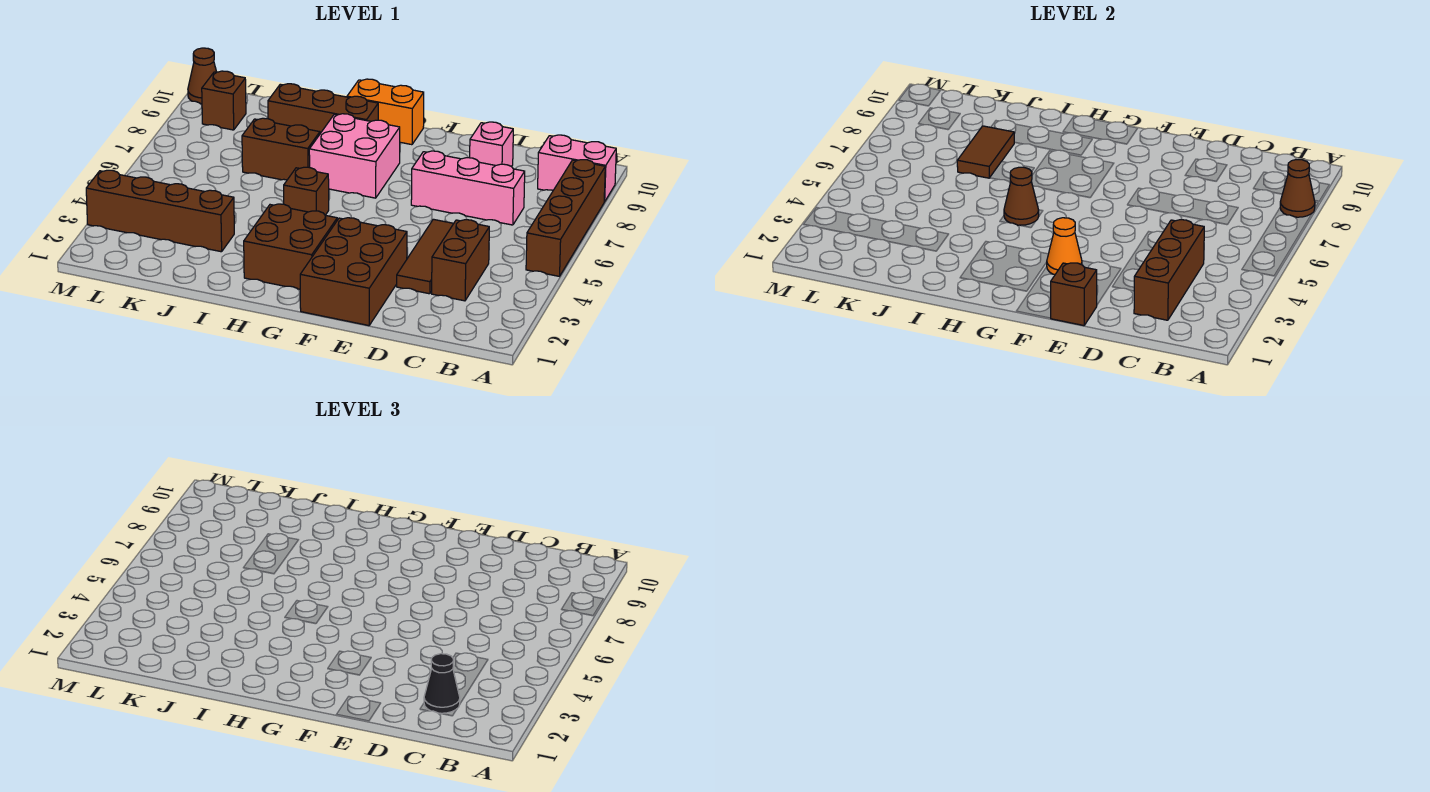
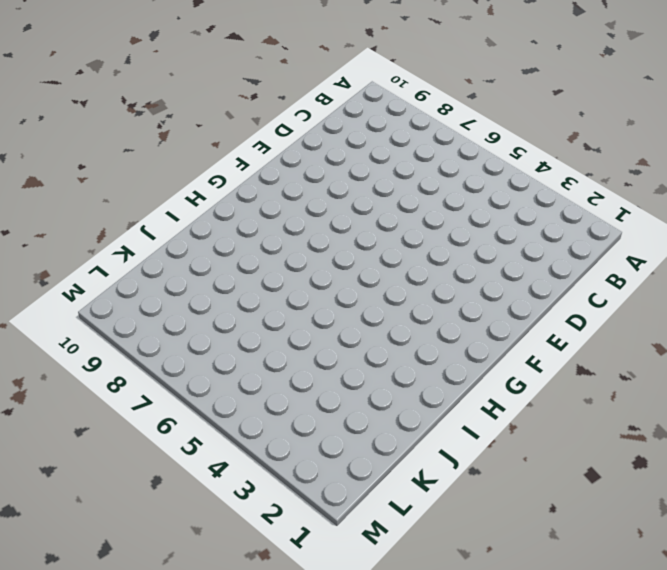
none -> brown brick A5:A8 level 1
none -> pink brick A9:B9 level 1
none -> brown brick C3:C4 level 1

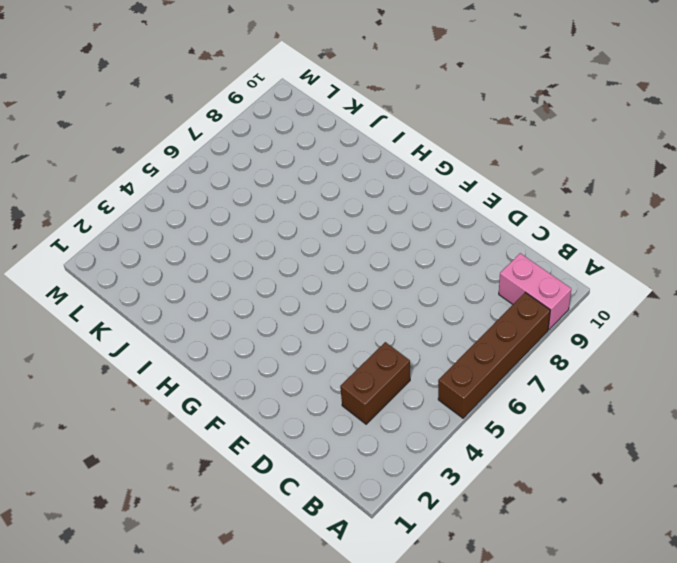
none -> pink brick C7:E7 level 1
none -> brown tile D3:D5 level 1
none -> pink brick D9 level 1

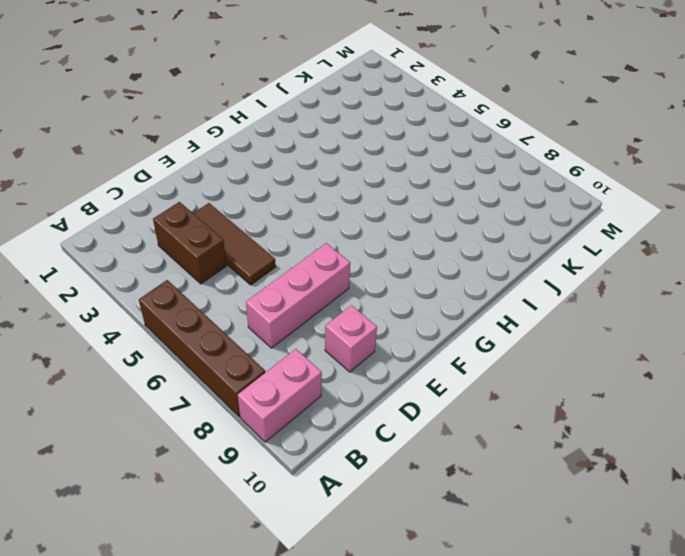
none -> brown brick E1:F3 level 1
none -> brown brick G2:H3 level 1
none -> pink brick G7:H8 level 1

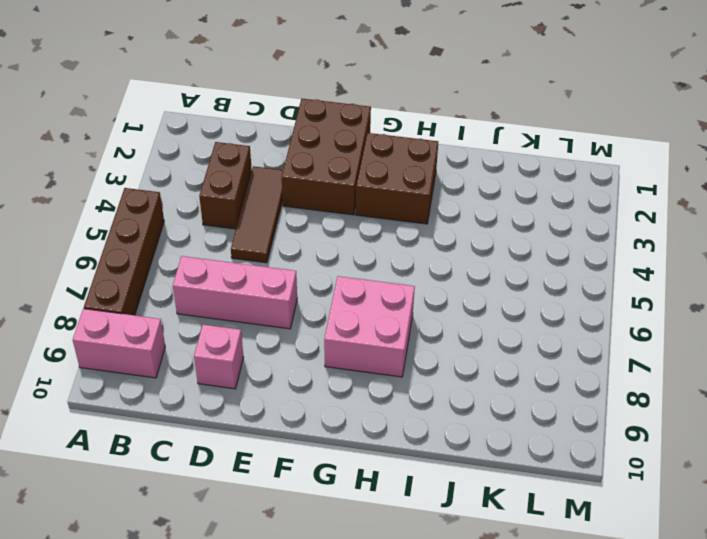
none -> orange brick G10:H10 level 1
none -> brown brick H5 level 1
none -> brown brick H9:J9 level 1

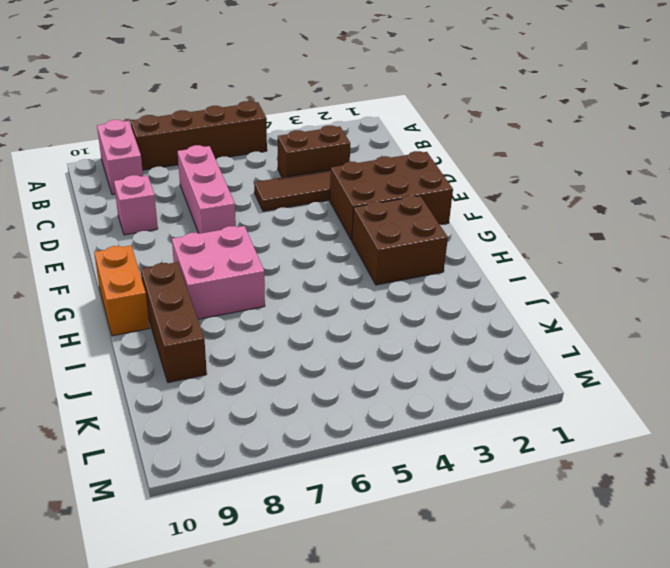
none -> brown brick H5 level 1
none -> brown brick I7:J7 level 1
none -> brown brick J3:M3 level 1

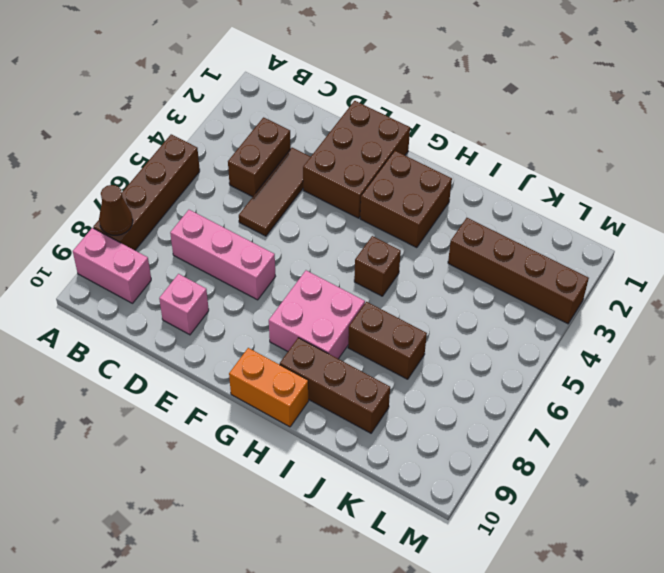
none -> brown brick L9 level 1
none -> brown cone M10 level 1
none -> brown brick C2:C4 level 2

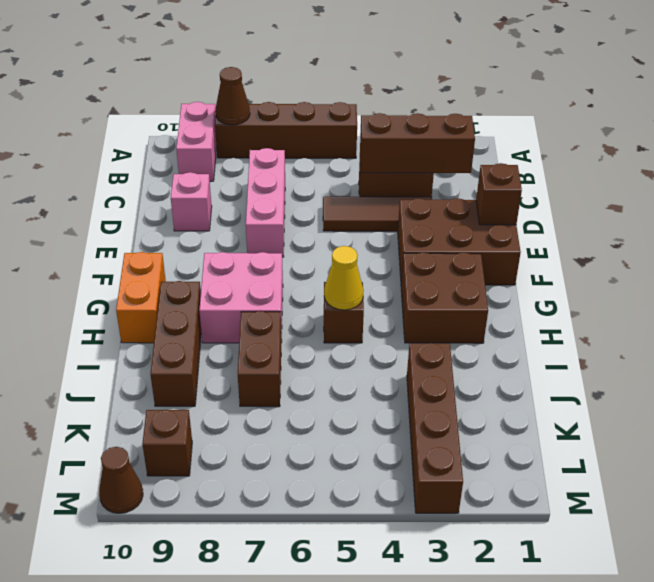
yellow cone H5 level 2 -> brown cone H5 level 2
none -> orange cone F3 level 2
none -> brown tile J7:J8 level 2
none -> black cone C2 level 3

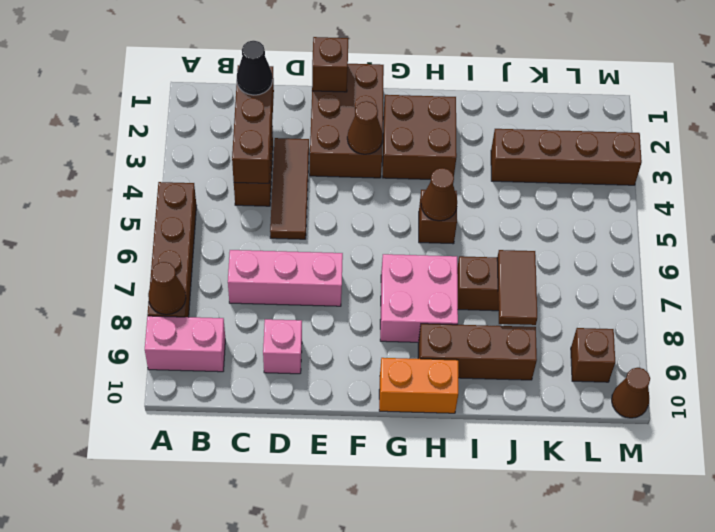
brown cone F3 level 2 -> orange cone F3 level 2

